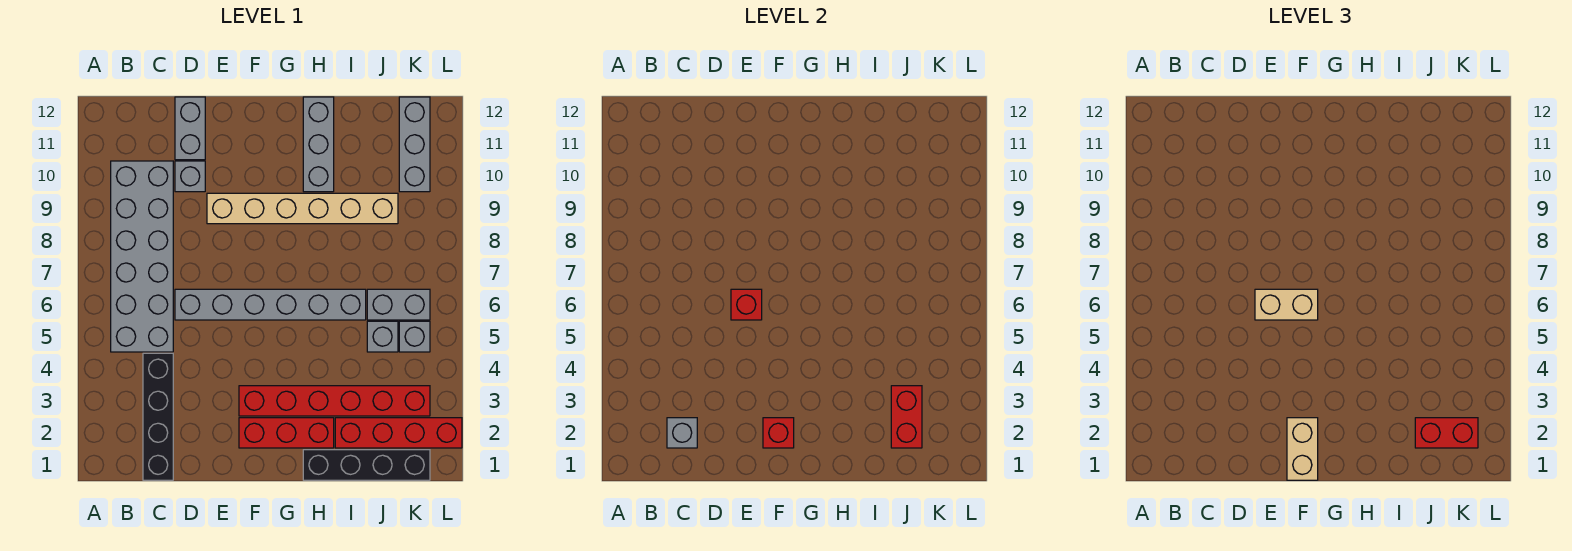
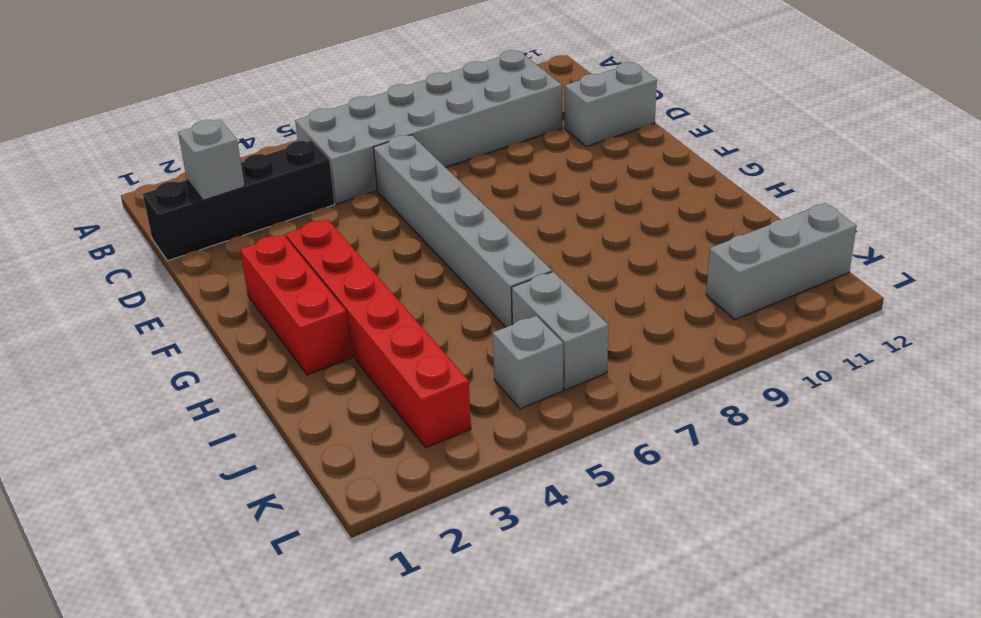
none -> grey brick D10 level 1
none -> tan brick E9:J9 level 1
none -> black brick H1:K1 level 1

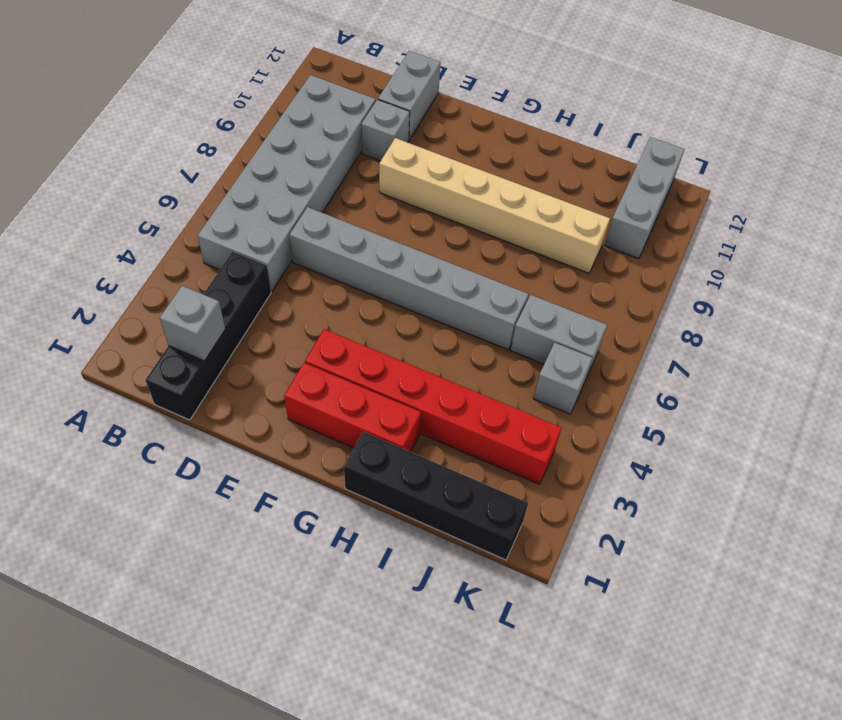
none -> grey brick H10:H12 level 1
none -> red brick I2:L2 level 1
none -> grey brick J5 level 1

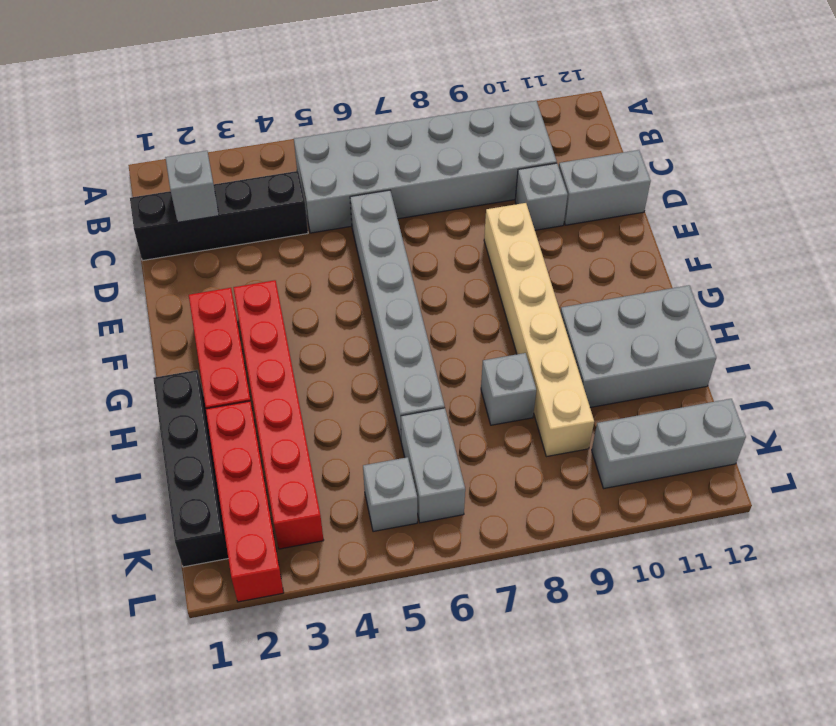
grey brick H10:I12 level 1 -> grey brick H10:H12 level 1
grey brick I8 level 1 -> grey brick J5 level 1
none -> red brick E6 level 2
none -> red brick F2 level 2
none -> red brick J2:J3 level 2

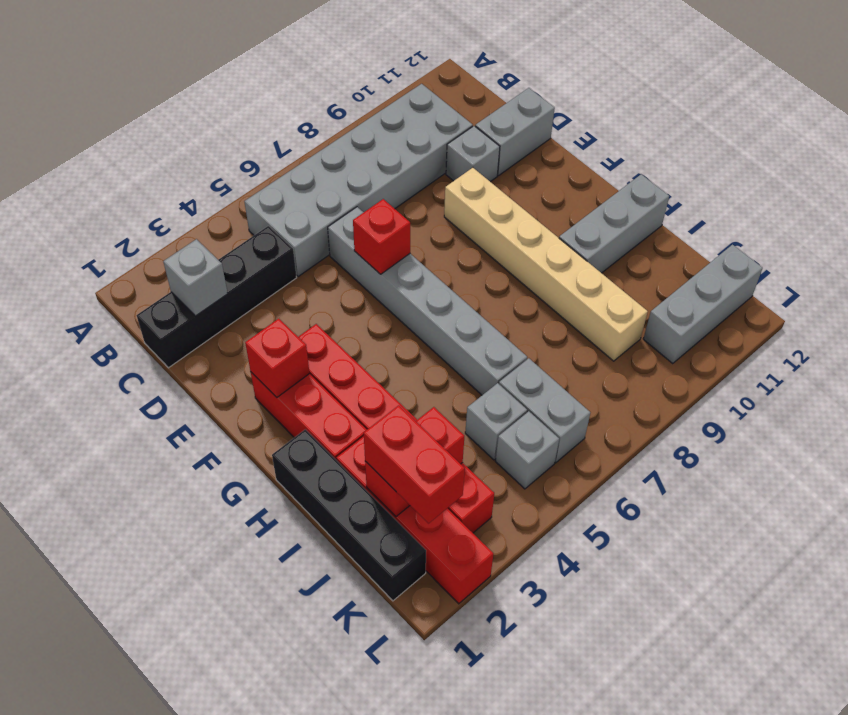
none -> tan brick E6:F6 level 3
none -> tan brick F1:F2 level 3

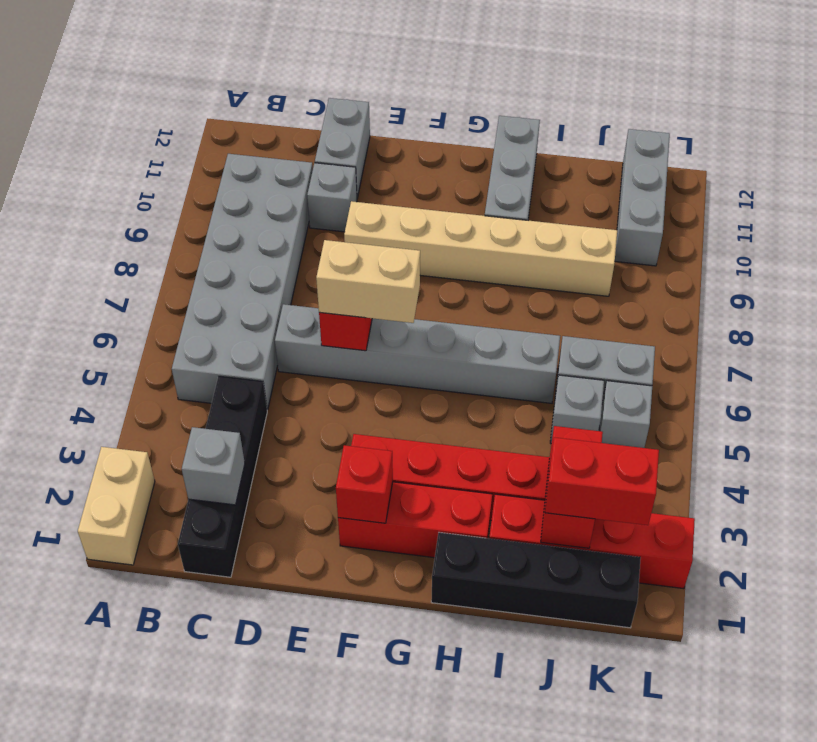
tan brick A1:A2 level 1 -> tan brick F1:F2 level 3

